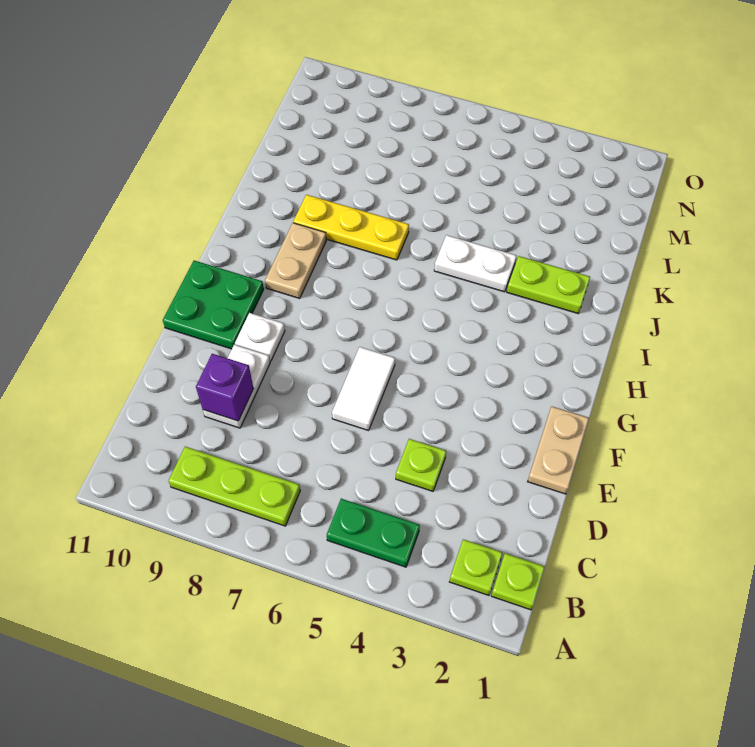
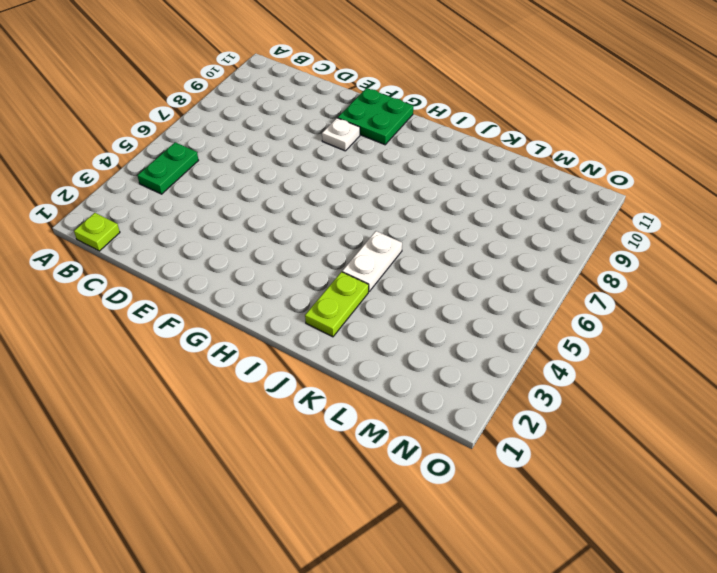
none -> lime plate B2 level 1
none -> lime plate B7:B9 level 1
none -> lime plate D4 level 1

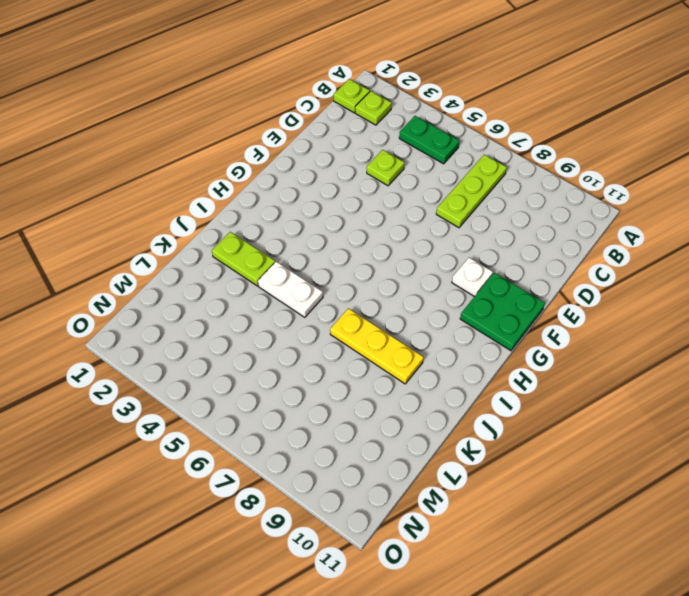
lime plate B7:D7 level 1 -> lime plate B7:B9 level 1
none -> white plate D9:E9 level 1
none -> tan plate E1:F1 level 1
none -> white tile E6:F6 level 1

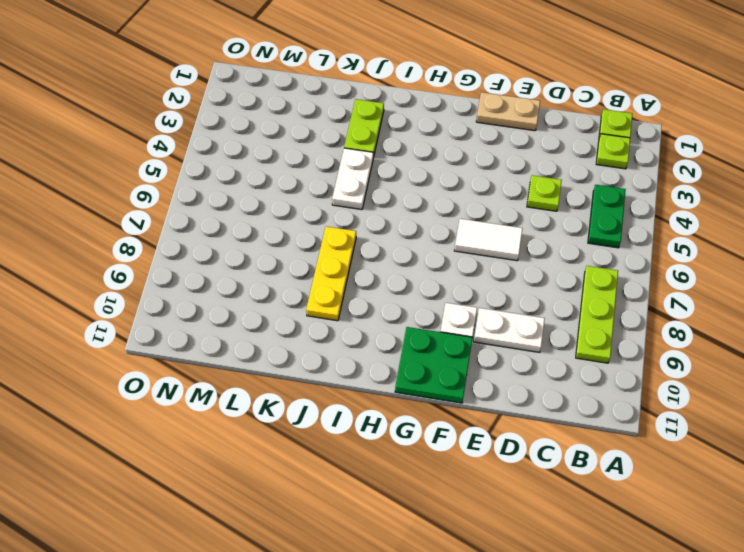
none -> tan plate H9:I9 level 1
none -> purple brick D9 level 2

